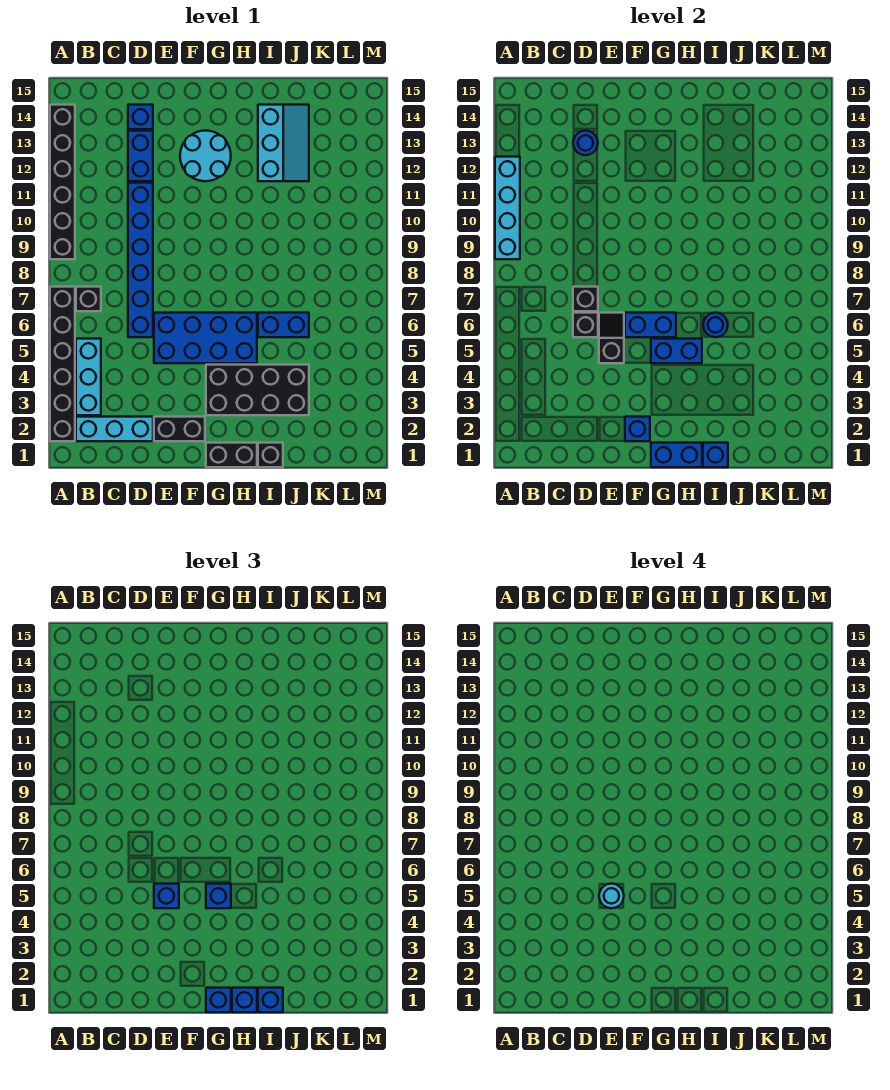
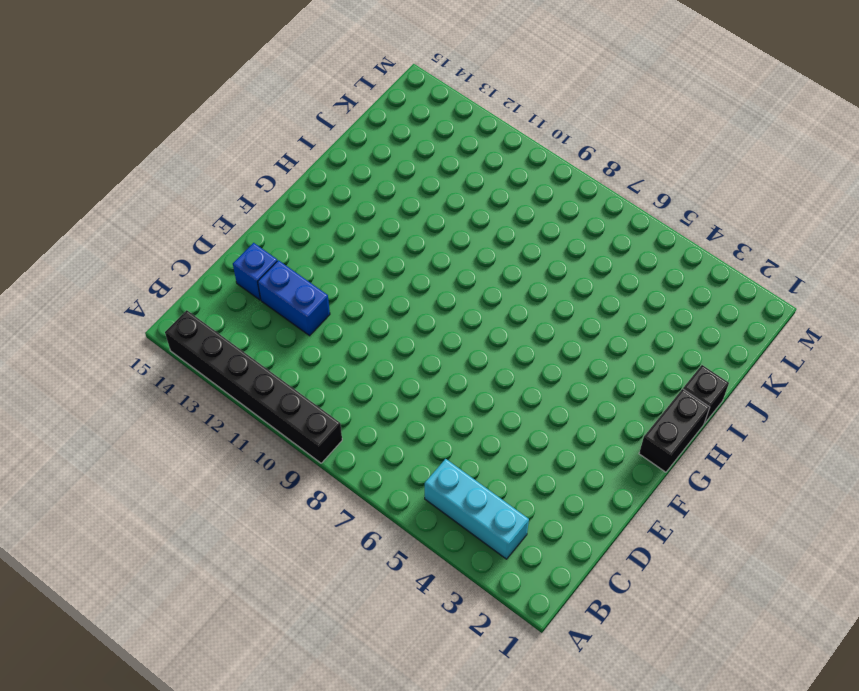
none -> black brick A2:A7 level 1
none -> cyan brick B2:D2 level 1
none -> black brick B7 level 1
none -> blue brick D6:D11 level 1

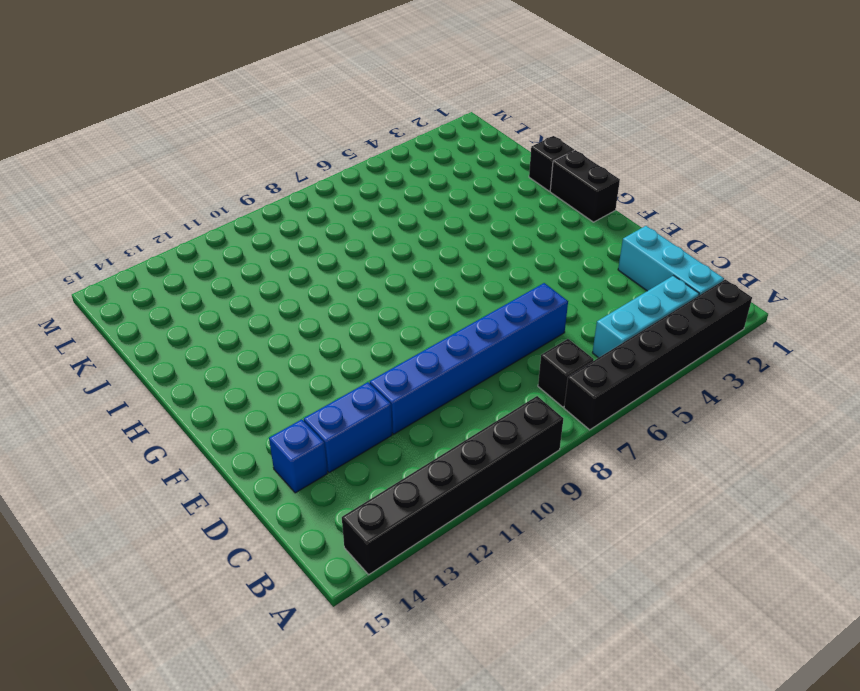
none -> black brick E2:F2 level 1
none -> blue brick E5:H6 level 1
none -> cyan round brick F12:G13 level 1
none -> black brick G3:J4 level 1

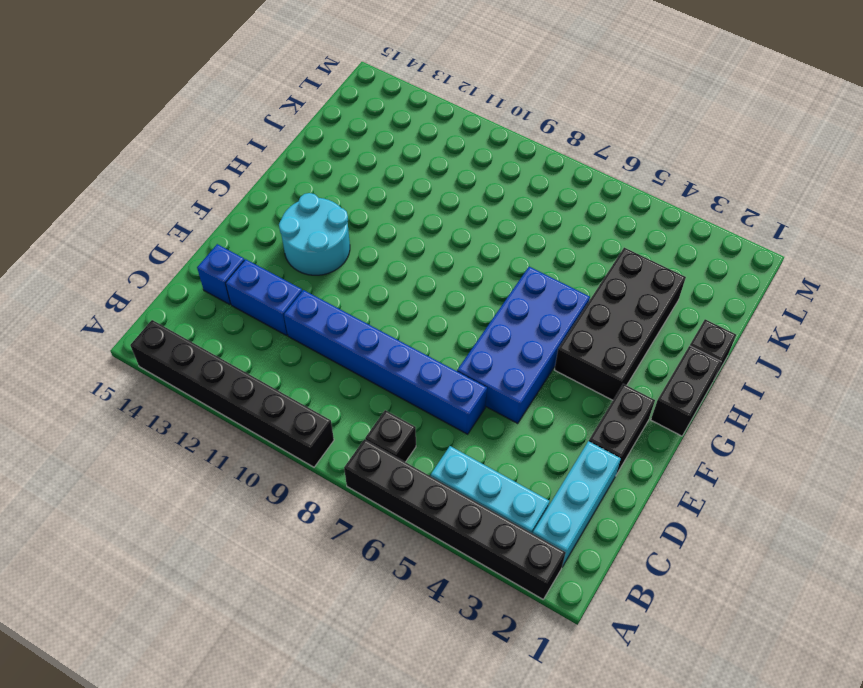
none -> blue brick I6:J6 level 1
none -> cyan slope I12:J14 level 1 top I
none -> cyan brick A9:A12 level 2
none -> black brick D6 level 2

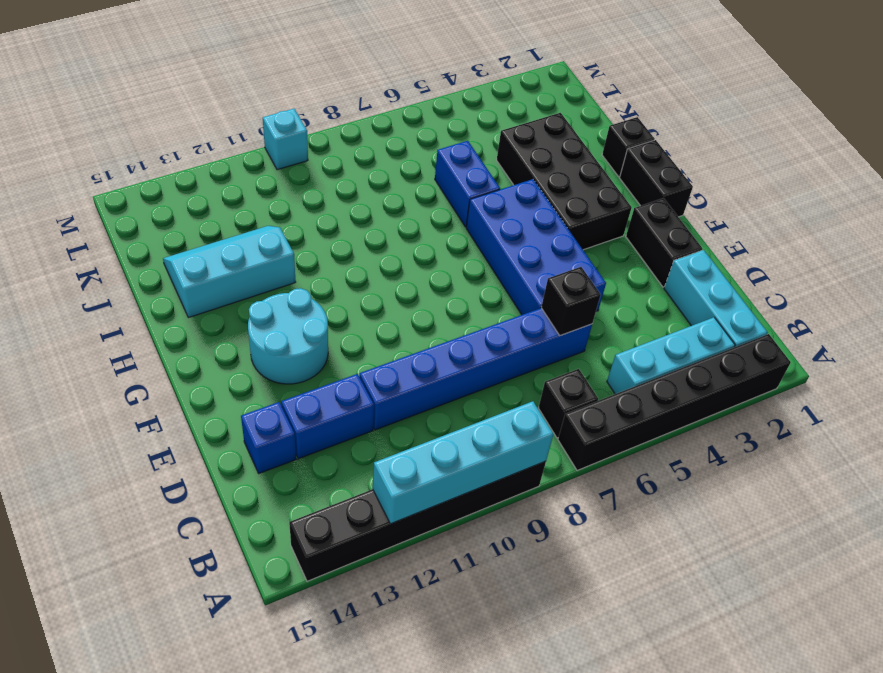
cyan brick M10 level 1 -> none
none -> black brick D7 level 2
none -> blue round brick D13 level 2
none -> black slope E5:E6 level 2 top 5
none -> blue brick F2 level 2

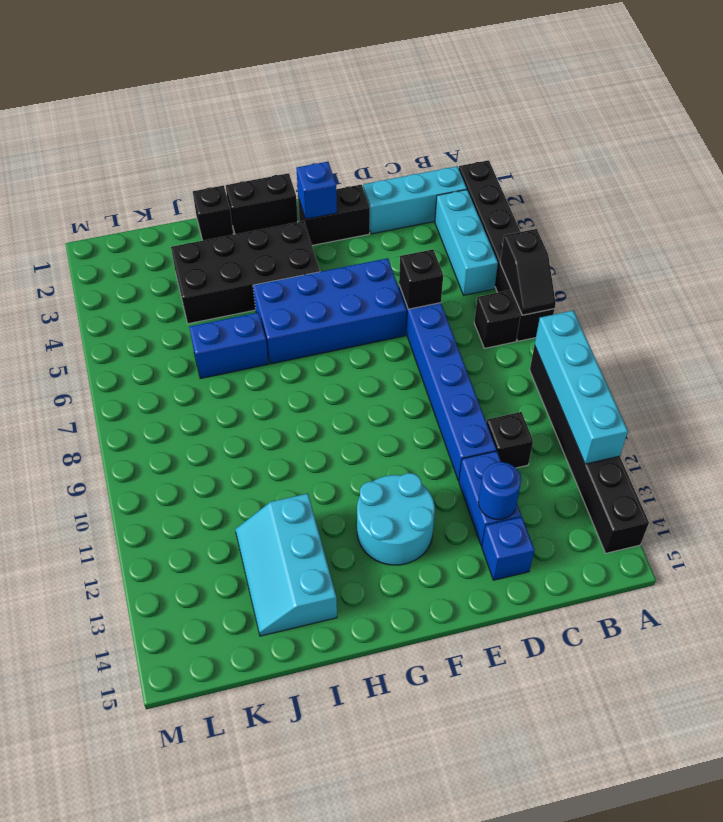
black slope A6:A7 level 2 top 6 -> black slope E5:E6 level 2 top 5
black brick C11 level 1 -> black brick D7 level 2
none -> blue brick F6:G6 level 2
none -> blue brick G1:H1 level 2
none -> blue brick G5:H5 level 2
none -> blue brick I1 level 2

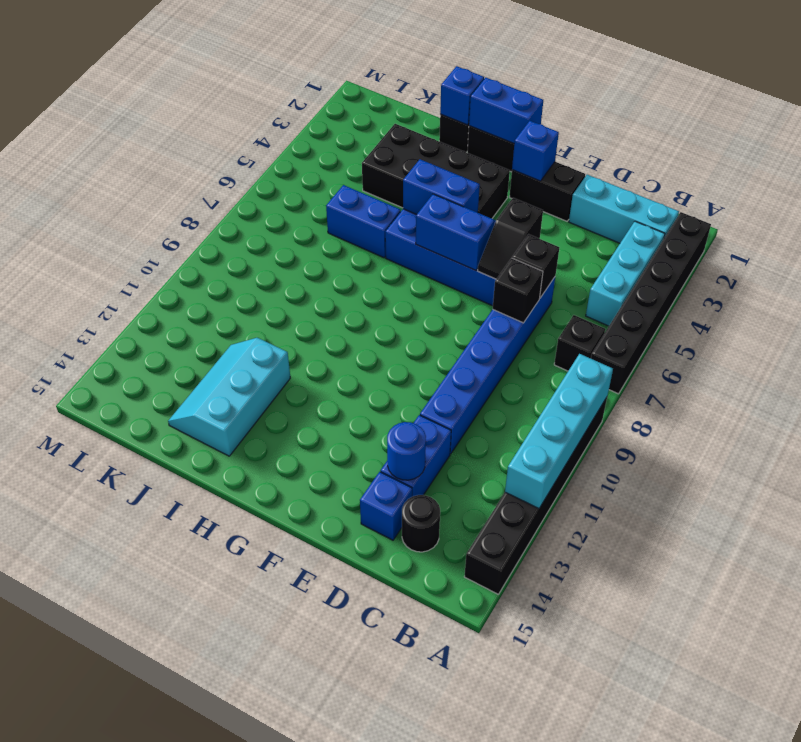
black round brick C14 level 1 -> none
none -> cyan round brick F12:G13 level 1
none -> blue round brick I6 level 2
none -> blue brick E5 level 3
none -> blue brick G1 level 3

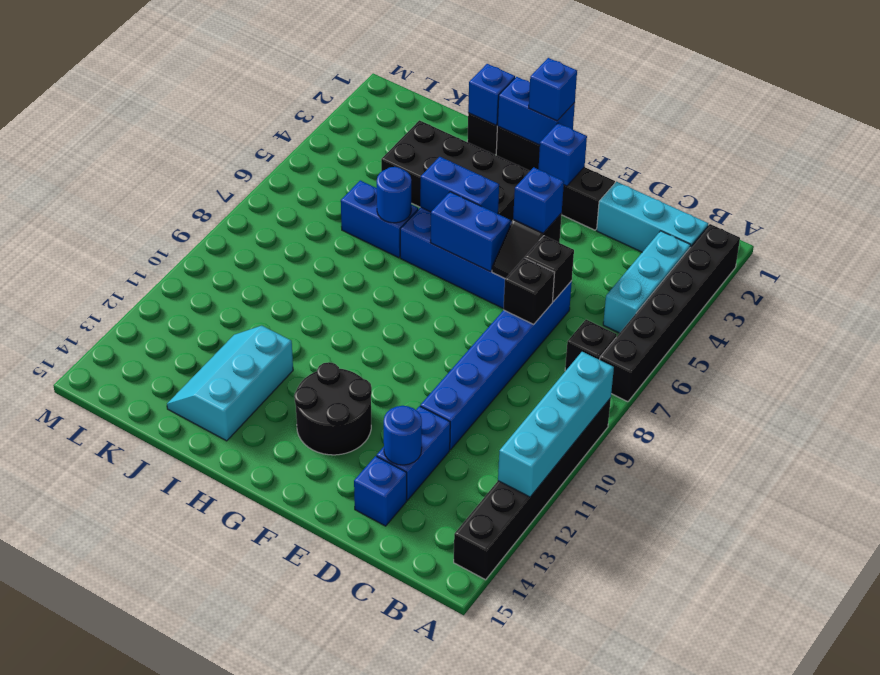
black round brick F12:G13 level 1 -> cyan round brick F12:G13 level 1
none -> blue brick G5 level 3
none -> blue brick H1 level 3
none -> blue brick I1 level 3
none -> cyan round brick E5 level 4

